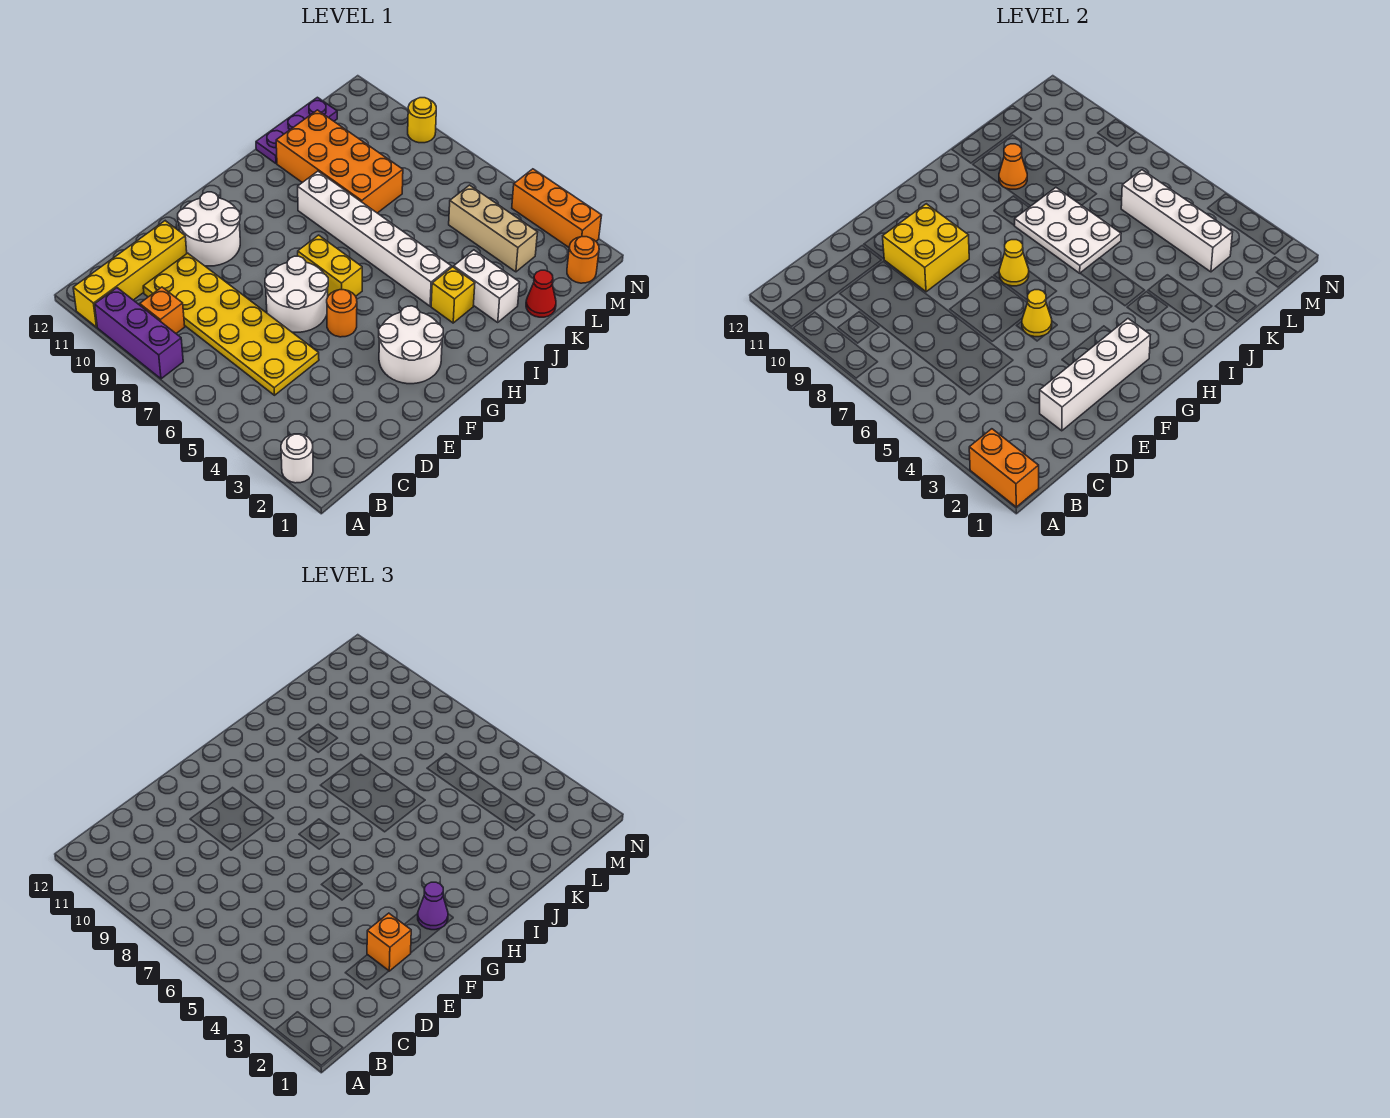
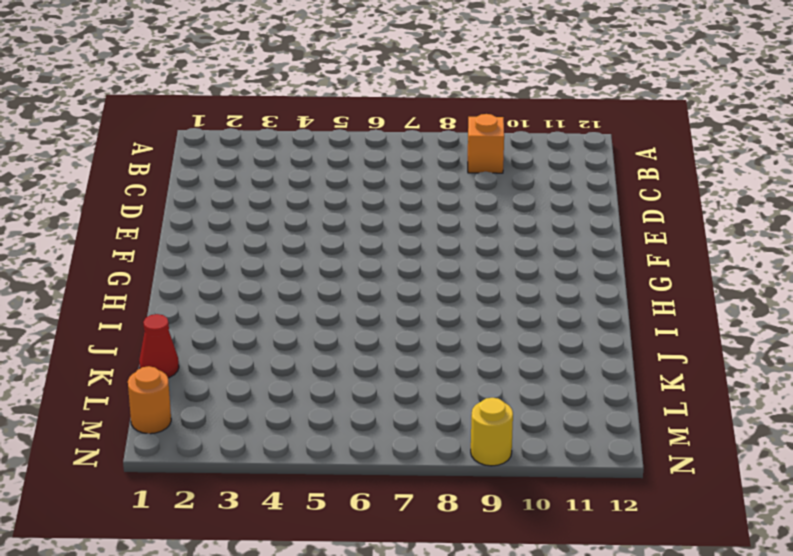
none -> white round brick A2 level 1
none -> purple brick A8:A10 level 1
none -> yellow brick A11:D11 level 1
none -> yellow plate C5:D10 level 1

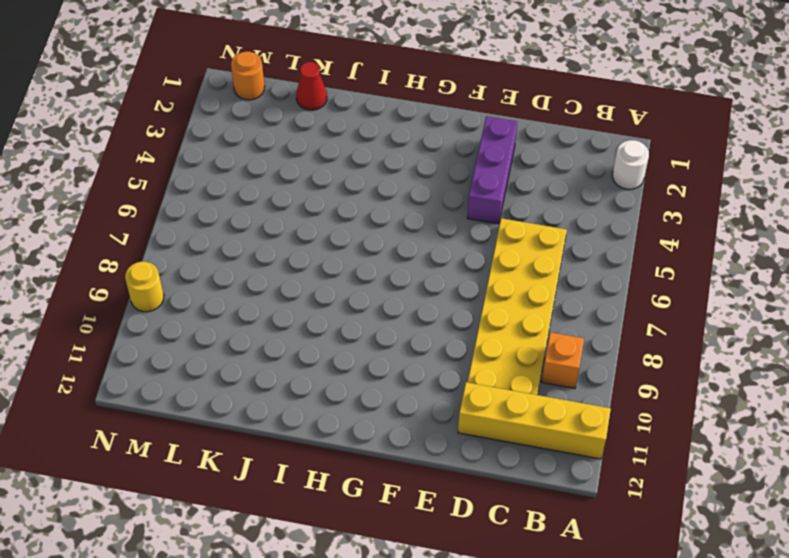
purple brick E2:E4 level 1 -> purple brick A8:A10 level 1
none -> white round brick E6:F7 level 1
none -> white round brick E10:F11 level 1
none -> white round brick F2:G3 level 1
none -> orange round brick F5 level 1

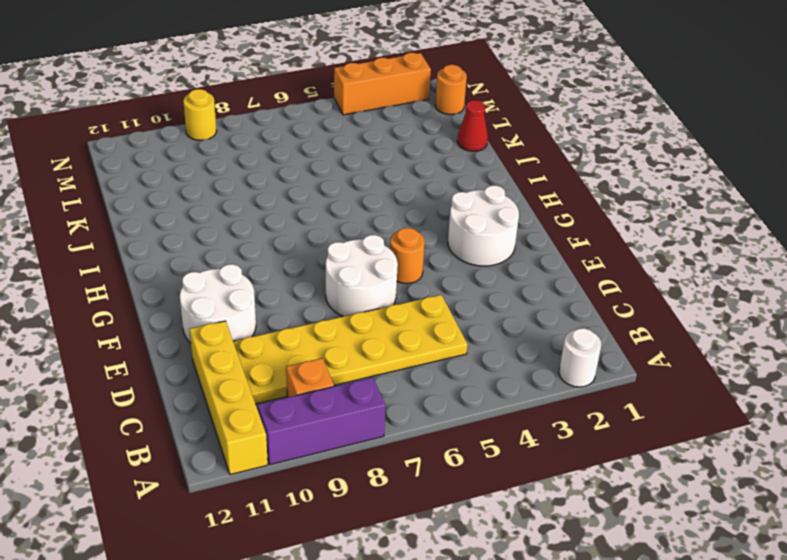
none -> yellow brick G6:G7 level 1
none -> yellow brick I3 level 1
none -> white brick I4:I9 level 1
none -> white brick J2:J3 level 1

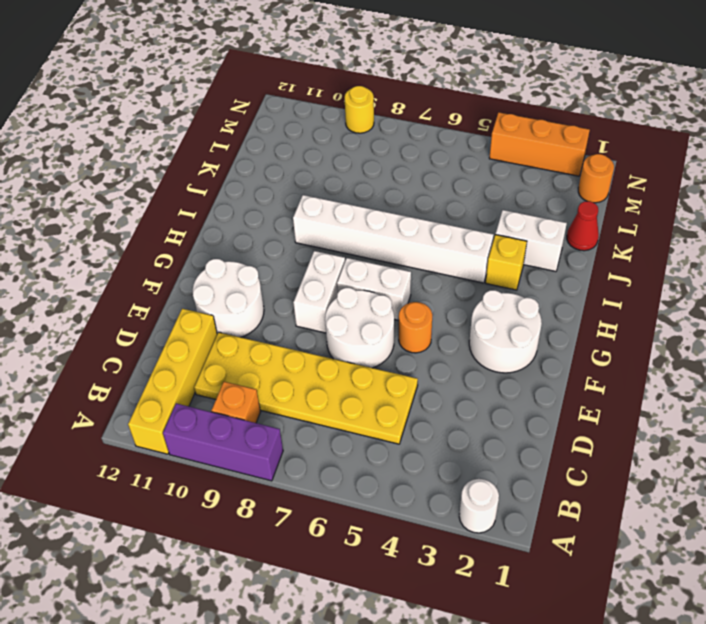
white brick F8:G8 level 1 -> none
white brick G6:G7 level 1 -> yellow brick G6:G7 level 1
none -> orange brick J8:K11 level 1
none -> purple plate J12:L12 level 1
none -> tan brick L3:L5 level 1
none -> orange brick A1:A2 level 2

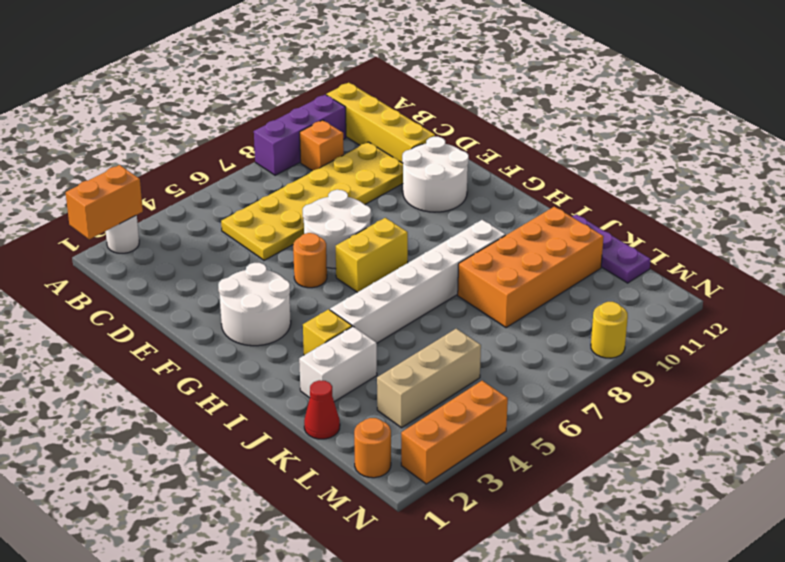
none -> white brick D2:G2 level 2
none -> yellow brick E9:F10 level 2
none -> yellow cone F5 level 2
none -> yellow cone G7 level 2

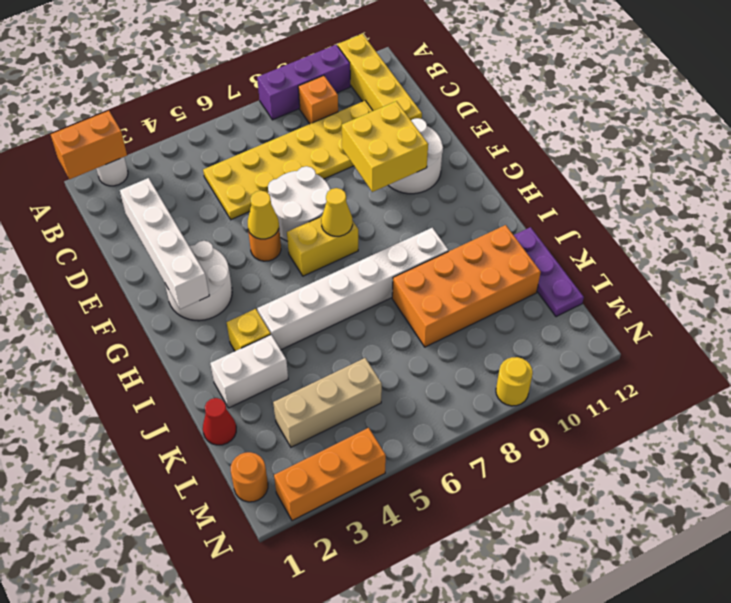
none -> white plate I6:J8 level 2
none -> orange cone J10 level 2
none -> white brick L3:L6 level 2
none -> orange brick E2 level 3

